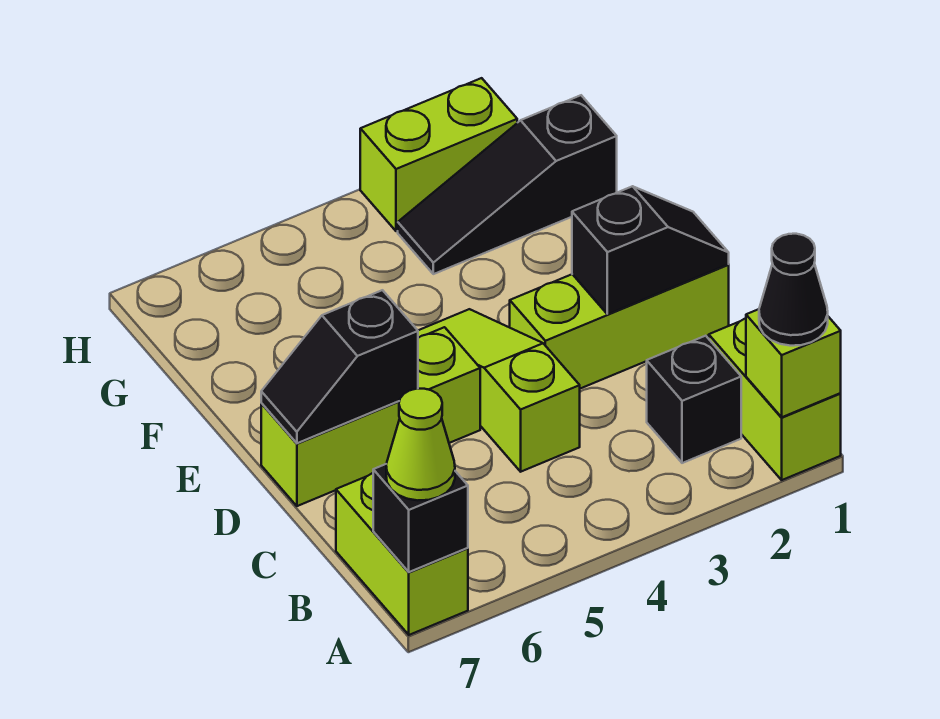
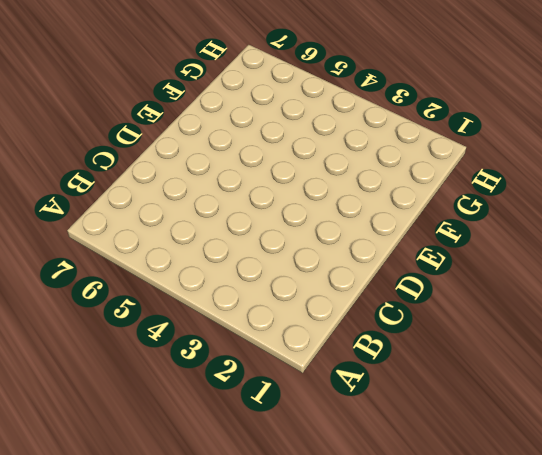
none -> lime brick A1:B1 level 1
none -> lime brick A7:B7 level 1
none -> black brick B2 level 1

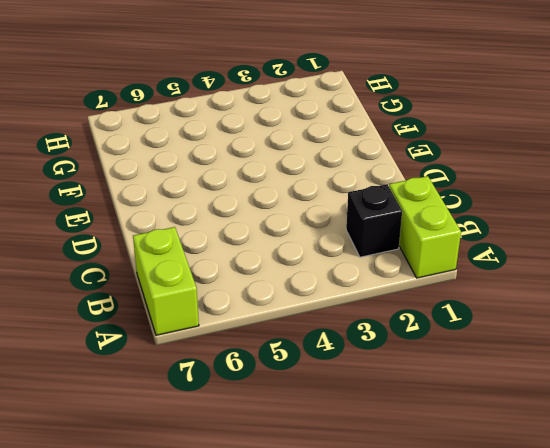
none -> lime slope C4:E4 level 1 top C
none -> lime brick D1:D3 level 1
none -> lime brick D5:D7 level 1

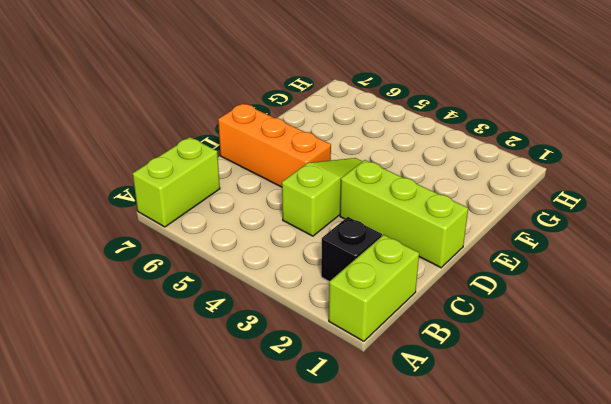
orange brick D5:D7 level 1 -> lime brick D5:D7 level 1
none -> black slope G1:G3 level 1 top 1
none -> lime brick H2:H3 level 1
none -> lime brick A1 level 2

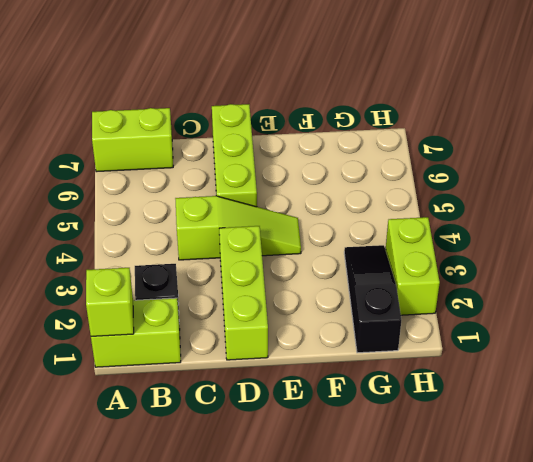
none -> black brick A7 level 2
none -> black slope D1:D2 level 2 top 2
none -> black slope D6:D7 level 2 top 6

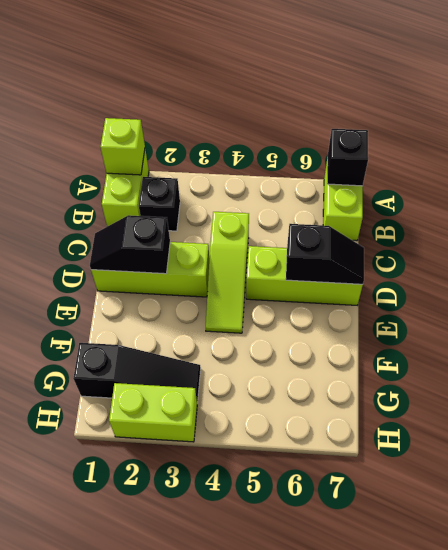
none -> black cone A1 level 3
none -> lime cone A7 level 3

